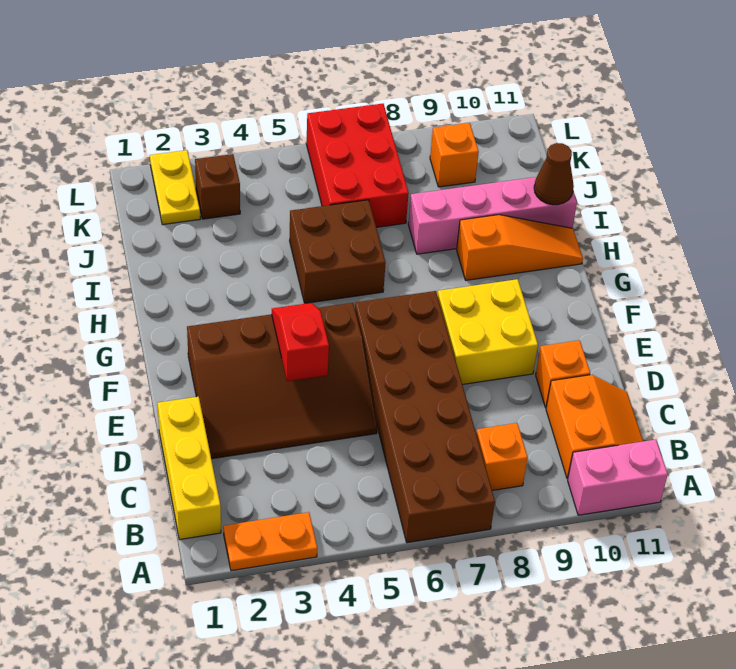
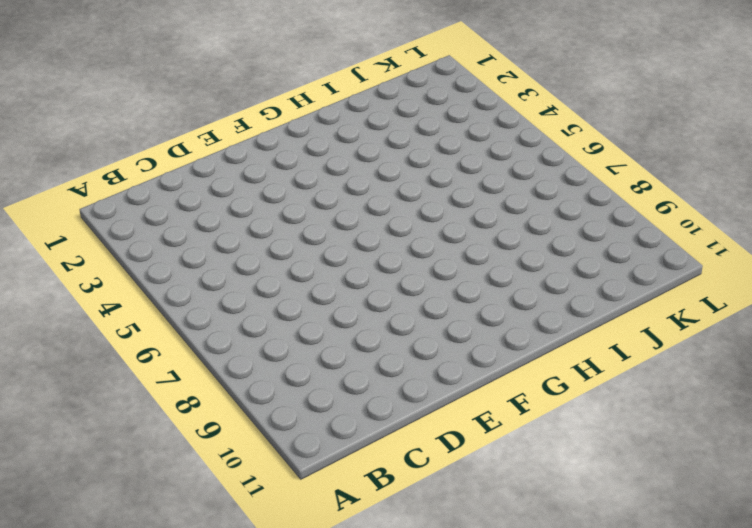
none -> orange plate A2:A3 level 1
none -> brown brick A6:F7 level 1
none -> pink brick A10:A11 level 1

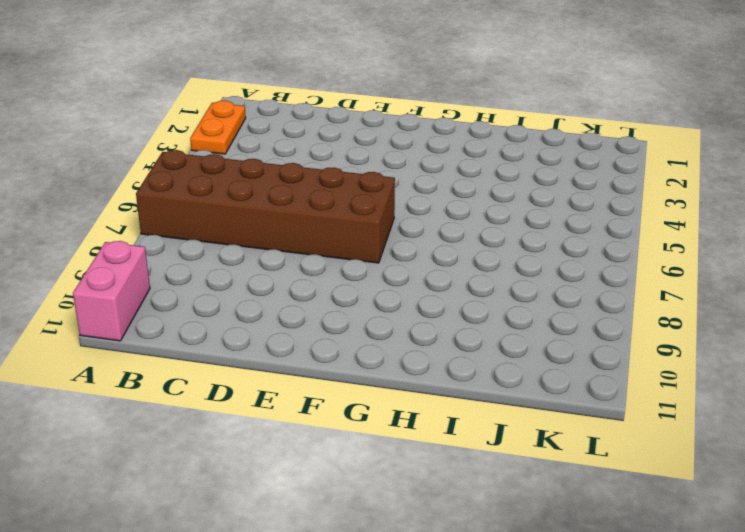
none -> yellow brick B1:D1 level 1
none -> orange brick B8 level 1
none -> orange slope B10:C11 level 1 top 10

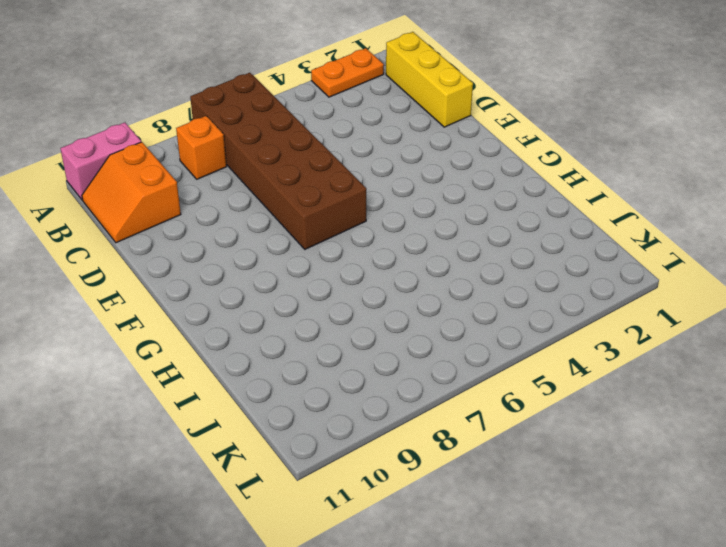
none -> brown slope D2:F5 level 1 top F
none -> orange brick D10 level 1
none -> yellow brick E8:F9 level 1

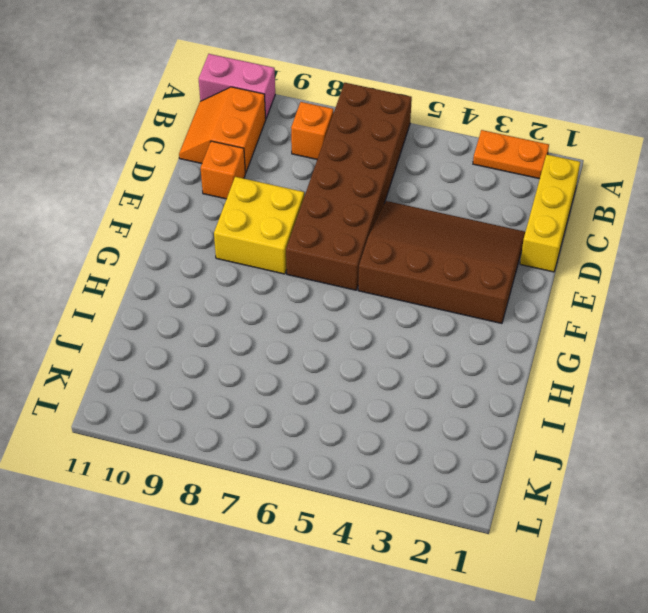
none -> brown brick H5:I6 level 1
none -> orange slope H9:H11 level 1 top 9
none -> pink brick I8:I11 level 1

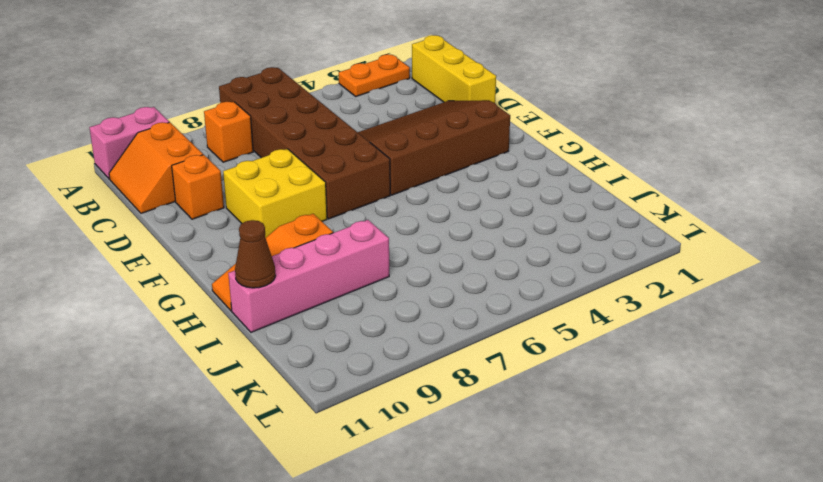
none -> brown brick H5:I6 level 1
none -> red brick J6:L7 level 1
none -> yellow plate K2:L2 level 1

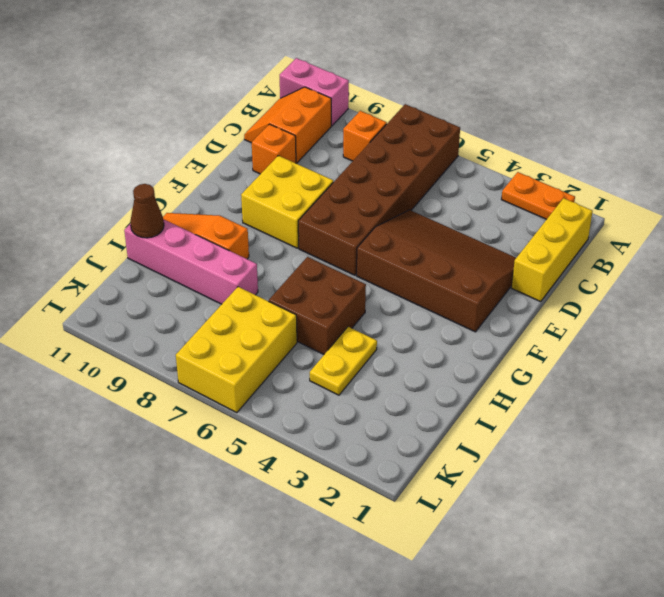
yellow plate I4:J4 level 1 -> yellow plate K2:L2 level 1
yellow brick J6:L7 level 1 -> red brick J6:L7 level 1
none -> brown brick K3 level 1
none -> orange brick K9 level 1
none -> red slope E4:F4 level 2 top E

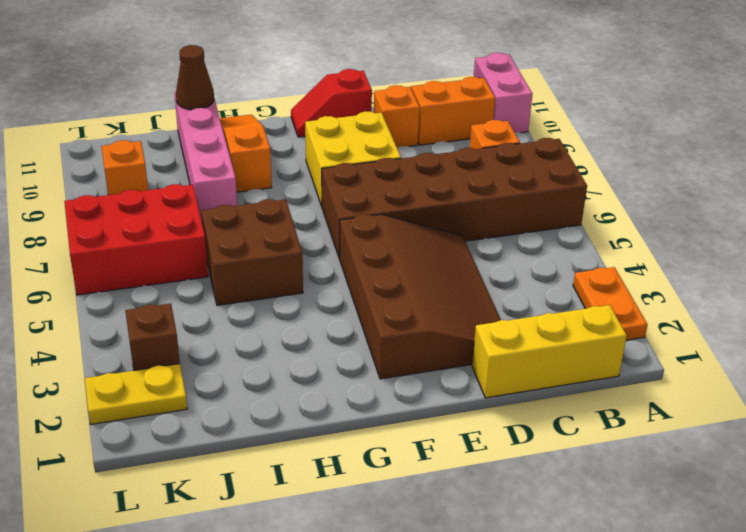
red slope E11:F11 level 1 top E -> red slope E4:F4 level 2 top E

